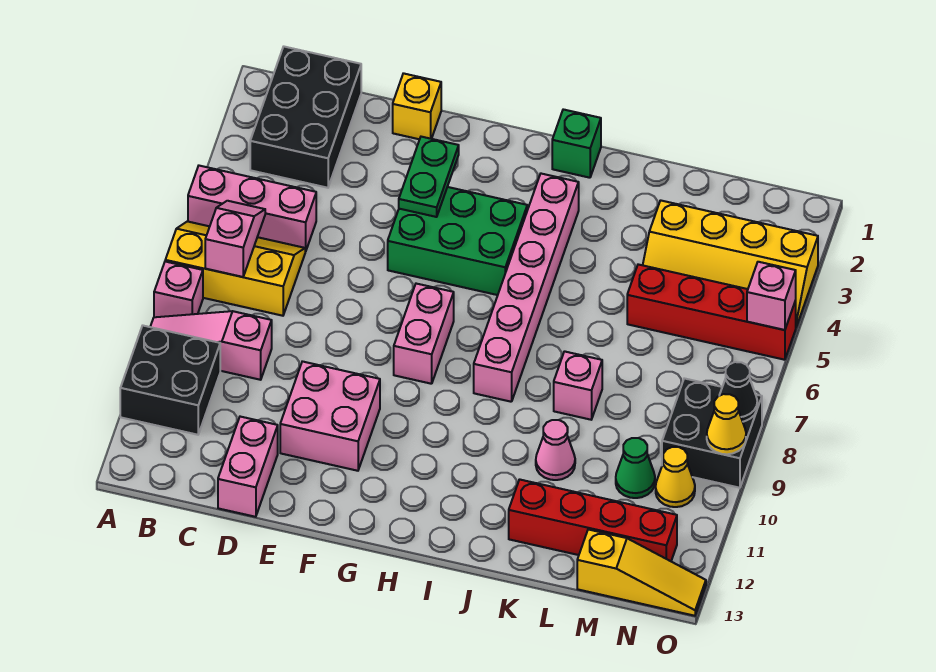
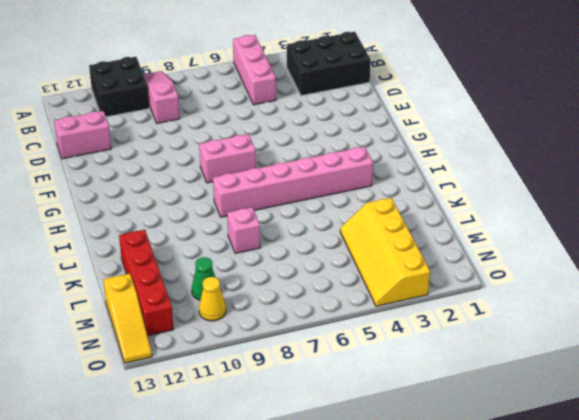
none -> yellow slope A6:C7 level 1 top 7
none -> pink brick A8 level 1
none -> yellow brick E1 level 1

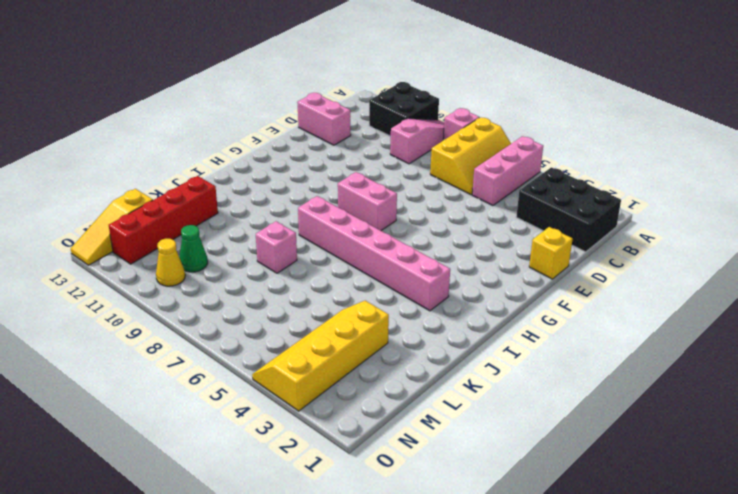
none -> pink brick E10:F11 level 1
none -> green brick F4:H5 level 1
none -> green brick I1 level 1

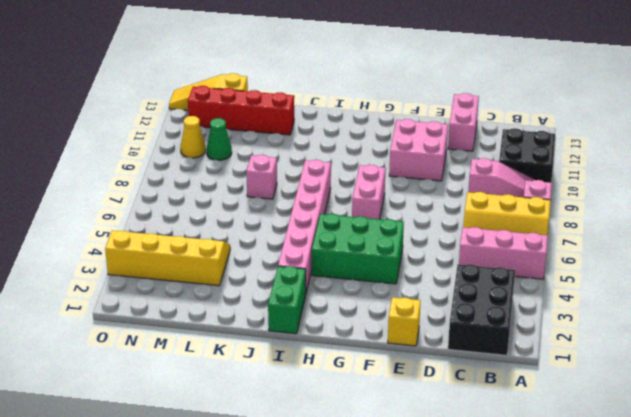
green brick I1:I2 level 1 -> green brick I1 level 1
none -> pink cone K10 level 1
none -> red brick L5:O5 level 1
none -> black brick N8:O9 level 1

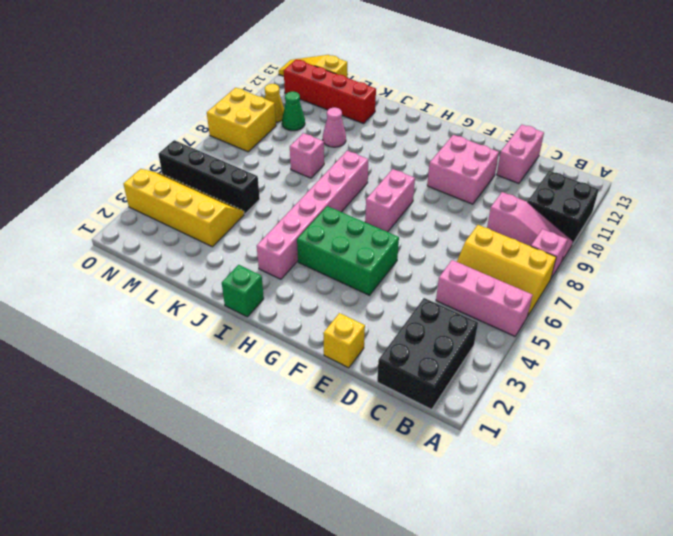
black brick L5:O5 level 1 -> red brick L5:O5 level 1
yellow brick N8:O9 level 1 -> black brick N8:O9 level 1
none -> pink slope B6:B7 level 2 top 7
none -> green plate F3:F4 level 2
none -> pink brick O5 level 2

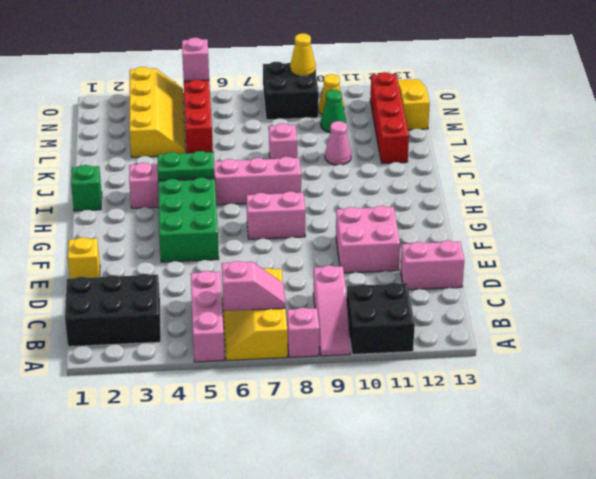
pink slope B6:B7 level 2 top 6 -> pink slope B6:B7 level 2 top 7
green plate I4:I5 level 2 -> green plate F3:F4 level 2
none -> black cone O8 level 2

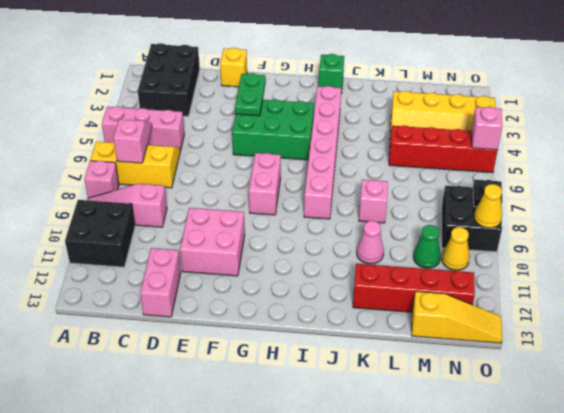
black plate O8 level 2 -> black cone O8 level 2

